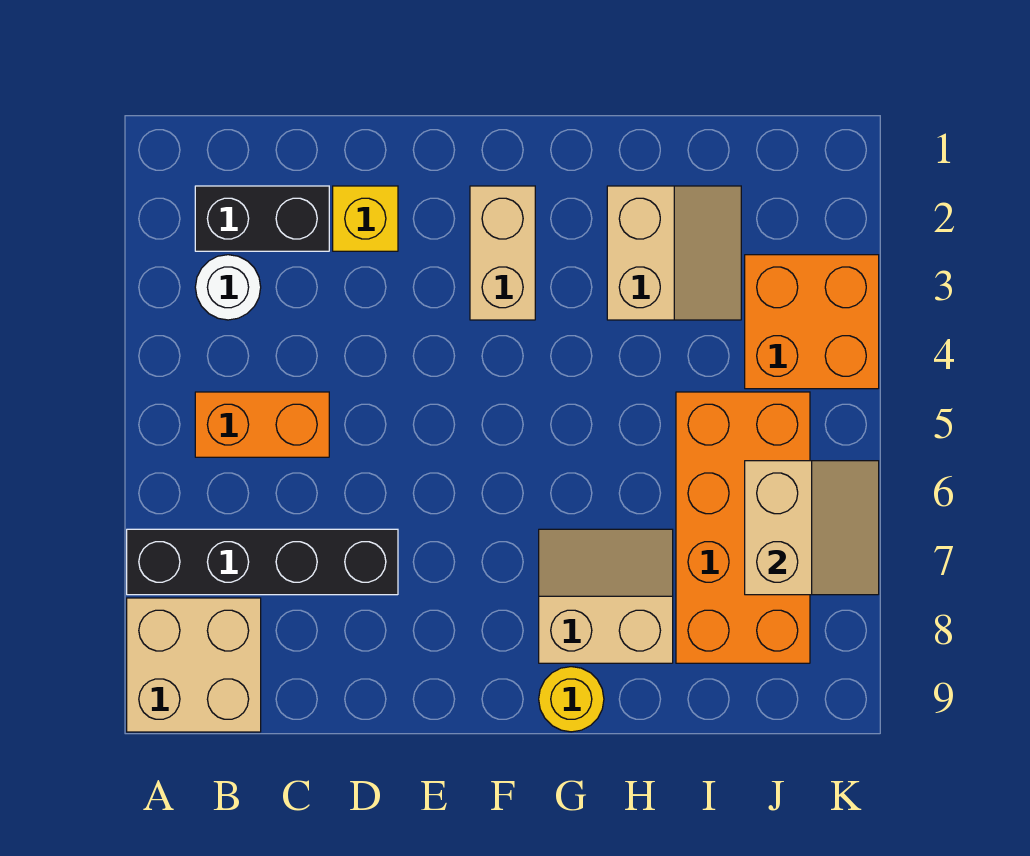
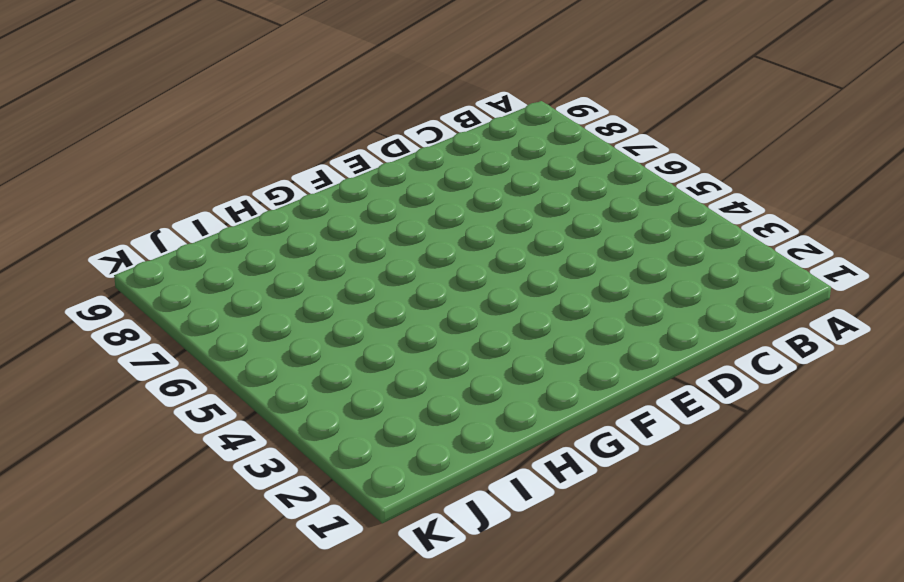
none -> black brick A7:D7 level 1
none -> tan brick A8:B9 level 1
none -> black brick B2:C2 level 1

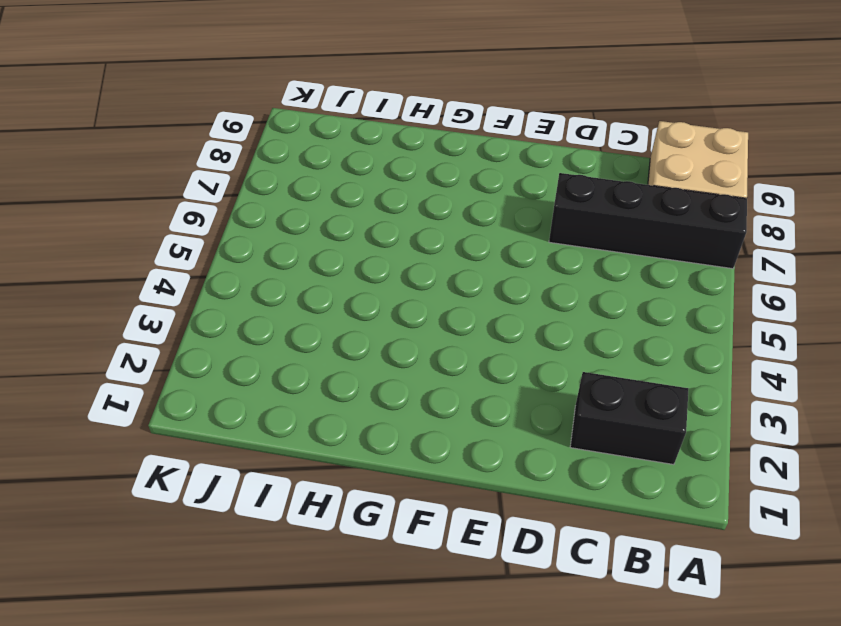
none -> white round brick B3 level 1
none -> orange brick B5:C5 level 1
none -> yellow brick D2 level 1

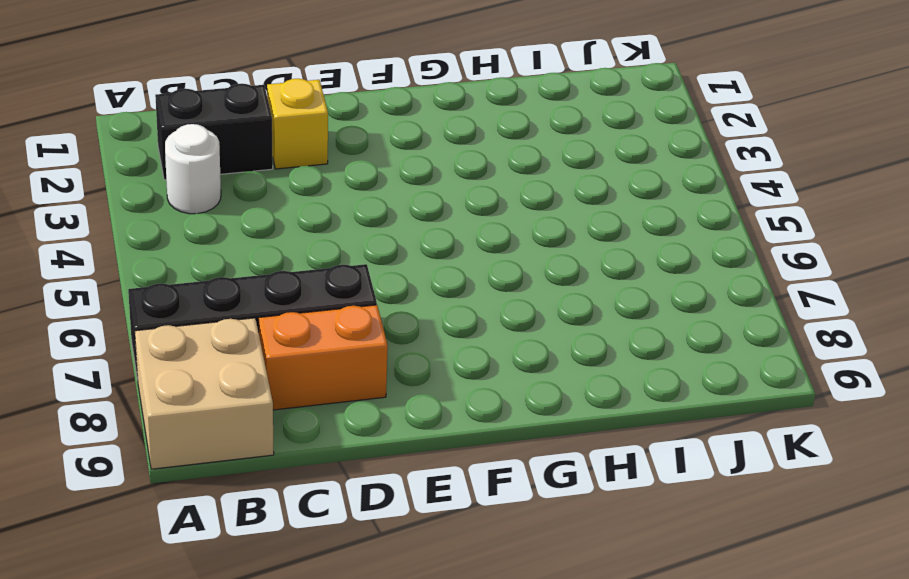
orange brick C8:D8 level 1 -> orange brick B5:C5 level 1
none -> tan brick F2:F3 level 1
none -> tan slope G7:H8 level 1 top 8
none -> yellow round brick G9 level 1

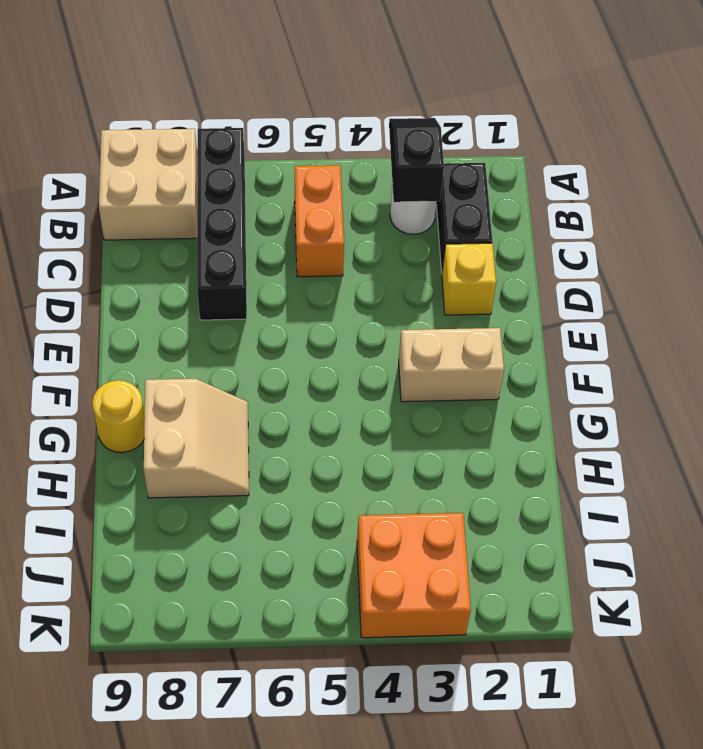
black slope A3:B3 level 2 top B -> none
none -> tan slope H2:I3 level 1 top H
none -> orange brick I5:J8 level 1
none -> tan slope J6:K7 level 2 top J

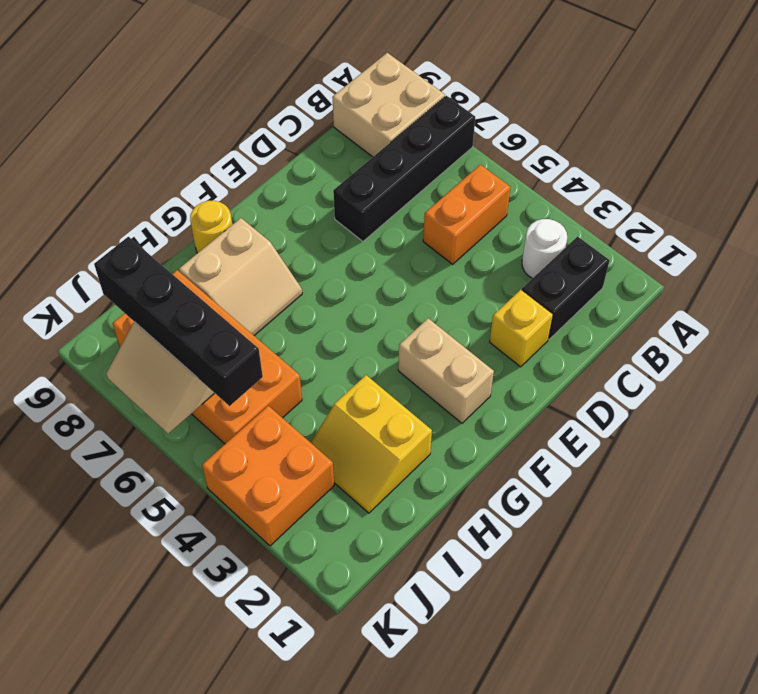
yellow slope H2:I3 level 1 top H -> tan slope H2:I3 level 1 top H
black brick J5:J8 level 3 -> none

